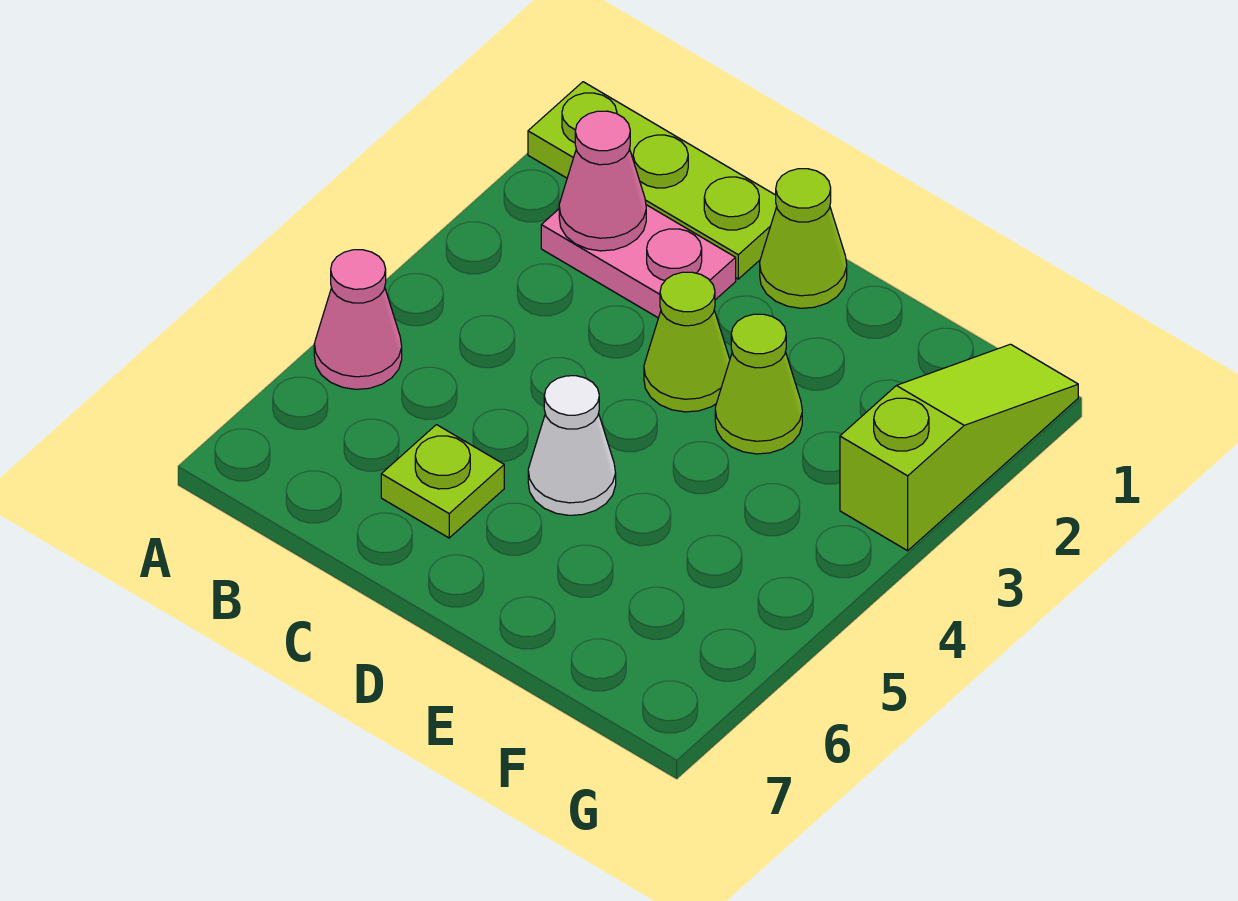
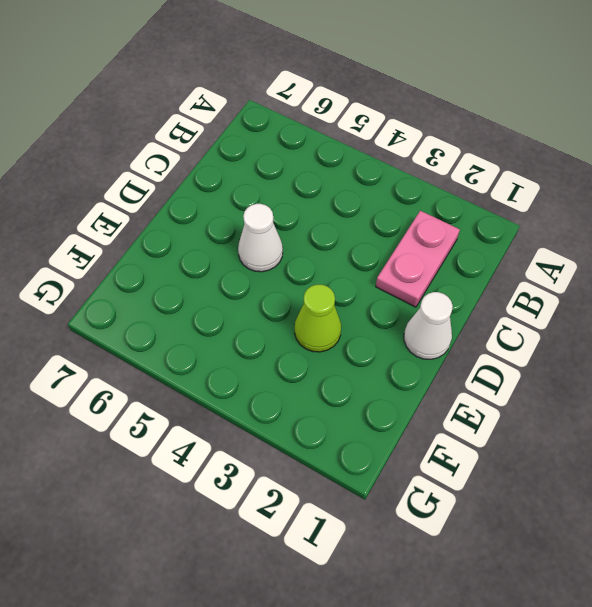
white cone D1 level 1 -> lime cone D1 level 1
none -> lime plate A1:C1 level 1
none -> pink cone A5 level 1

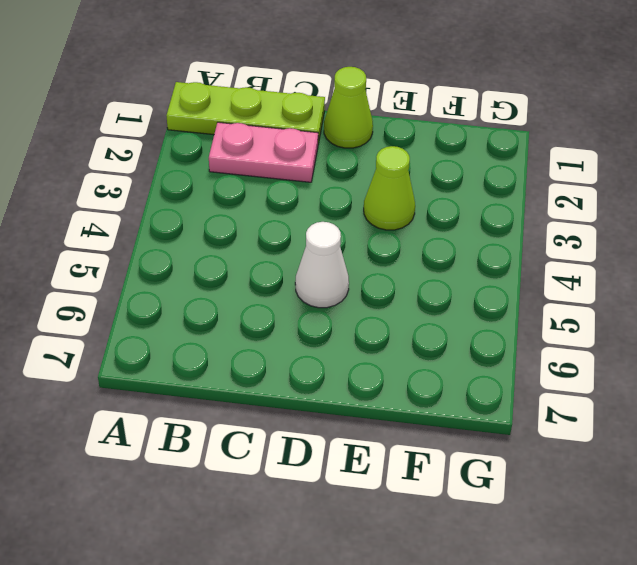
none -> pink cone A5 level 1
none -> lime plate C6 level 1

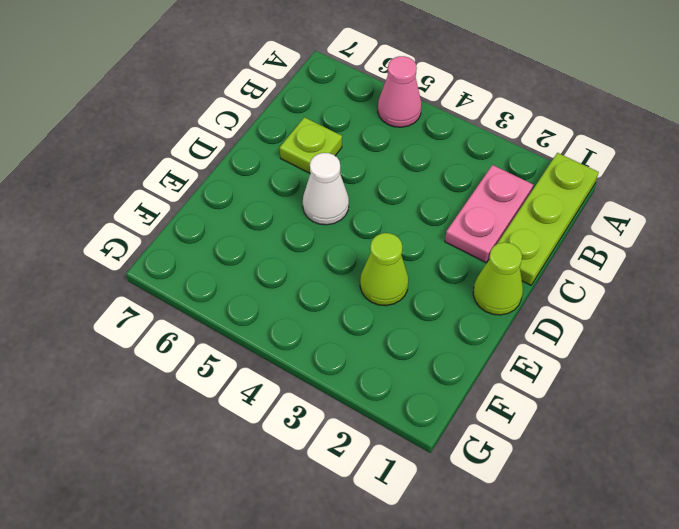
none -> lime cone D3 level 1
none -> lime slope G1:G3 level 1 top 3

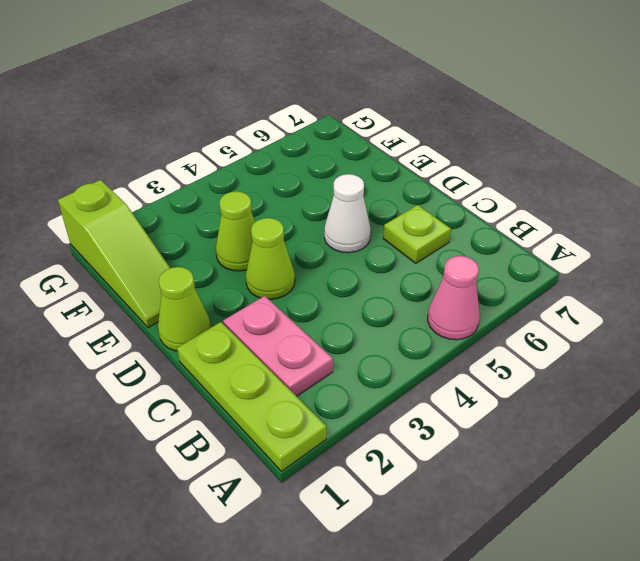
lime slope E1:G1 level 1 top G -> lime slope G1:G3 level 1 top 3
none -> pink cone B2 level 2

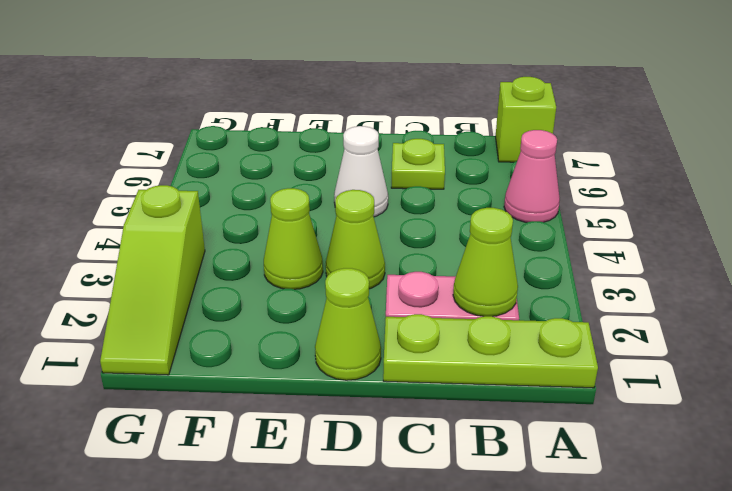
lime brick A7 level 1 -> none
lime cone B2 level 2 -> pink cone B2 level 2

